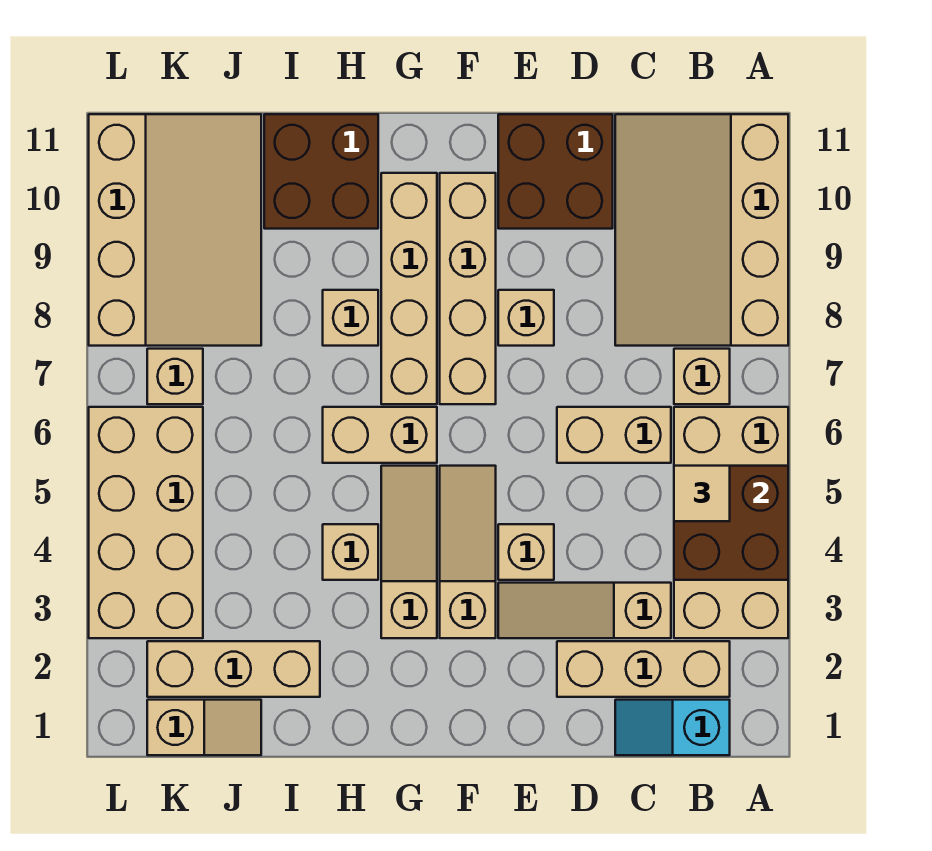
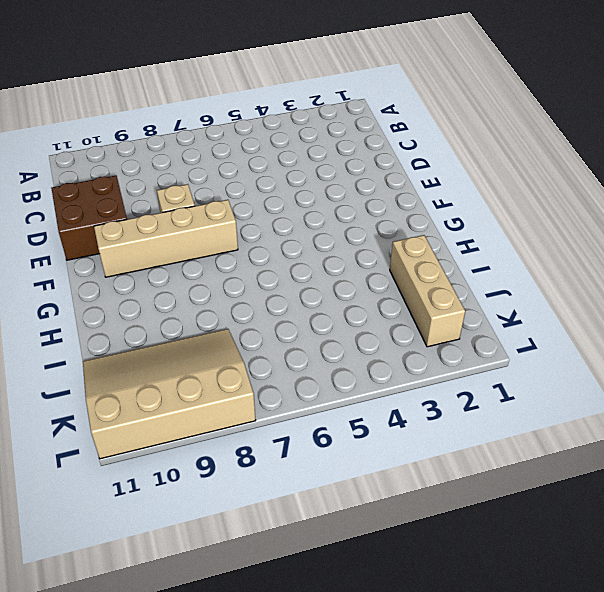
none -> tan brick A3:B6 level 1
none -> tan slope A8:C11 level 1 top A
none -> cyan slope B1:C1 level 1 top B

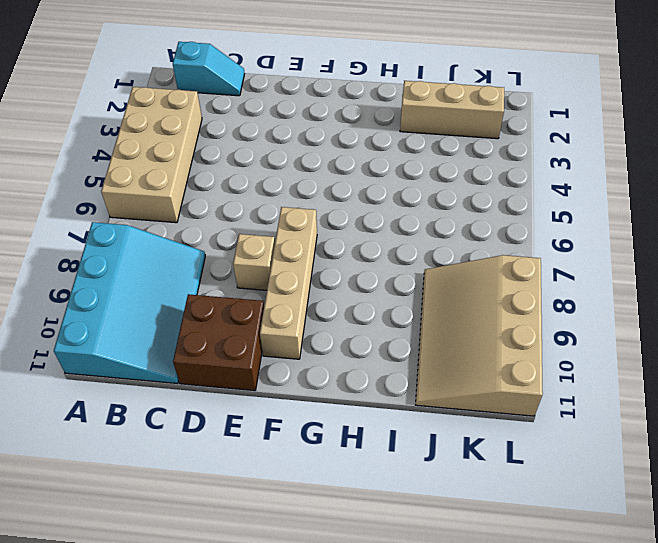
cyan slope A8:C11 level 1 top A -> tan slope A8:C11 level 1 top A
none -> tan brick B2:D2 level 1
none -> tan brick B7 level 1
none -> tan slope C3:E3 level 1 top C

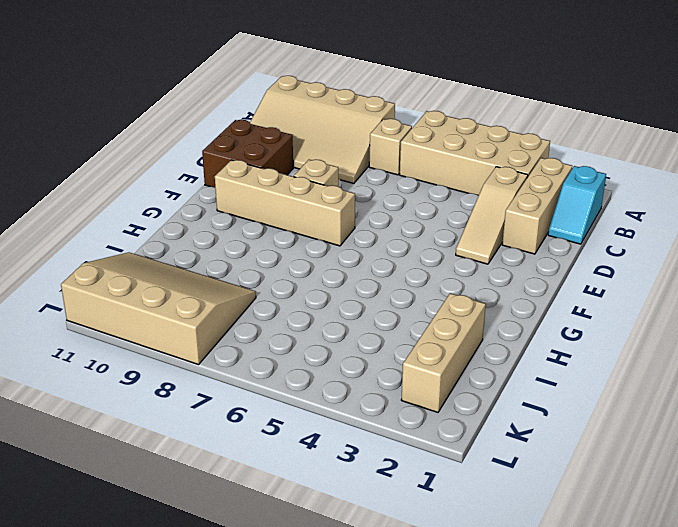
none -> tan brick C6:D6 level 1
none -> tan brick E4 level 1
none -> tan slope F3:F5 level 1 top 3

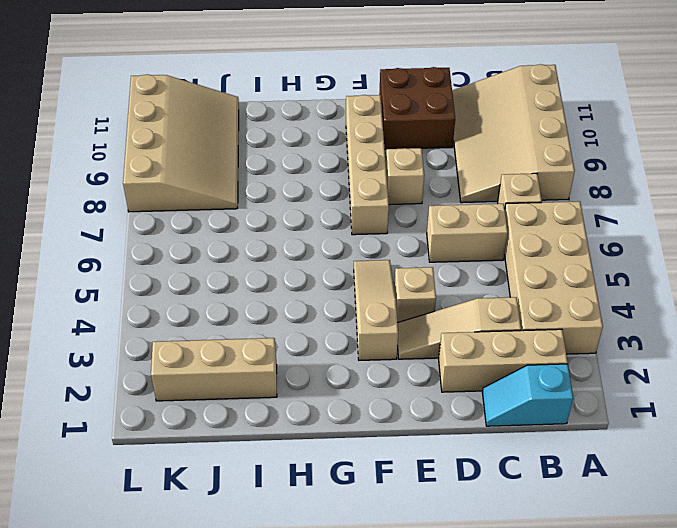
none -> tan slope G3:G5 level 1 top 3
none -> tan brick G6:H6 level 1
none -> tan brick G7:G10 level 1

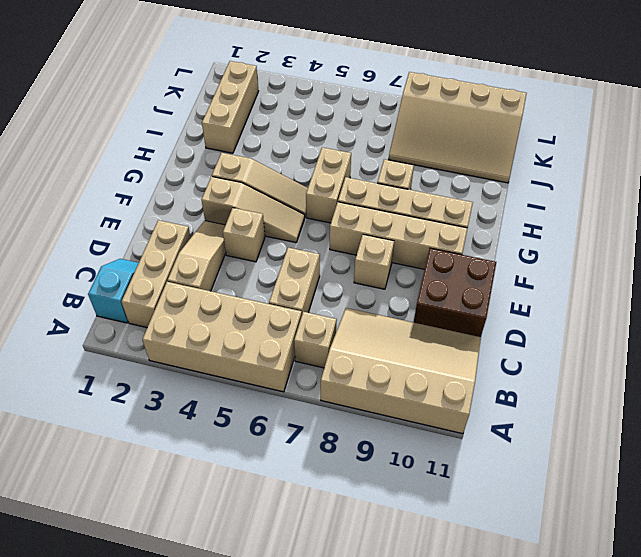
none -> tan brick H4 level 1
none -> brown brick H10:I11 level 1
none -> tan slope J1:K1 level 1 top K

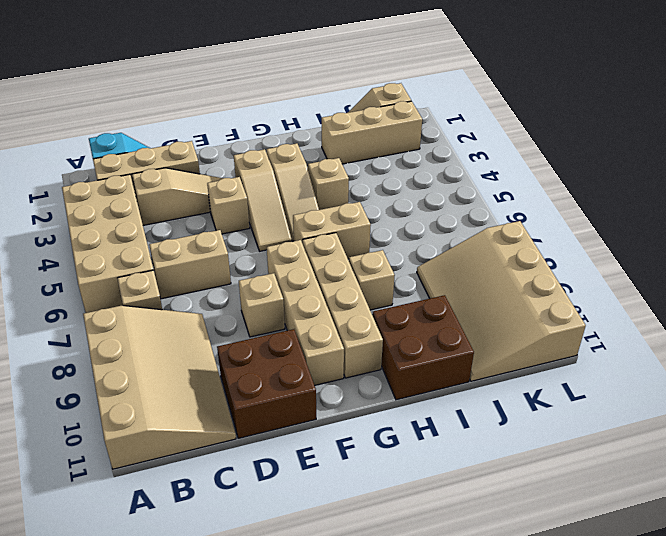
none -> tan brick K3:L6 level 1
none -> tan brick K7 level 1
none -> brown brick A4:B5 level 2

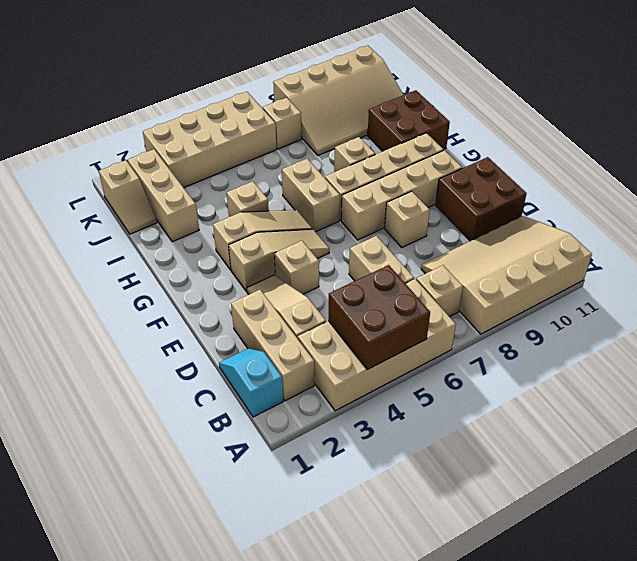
none -> tan tile B5 level 3

